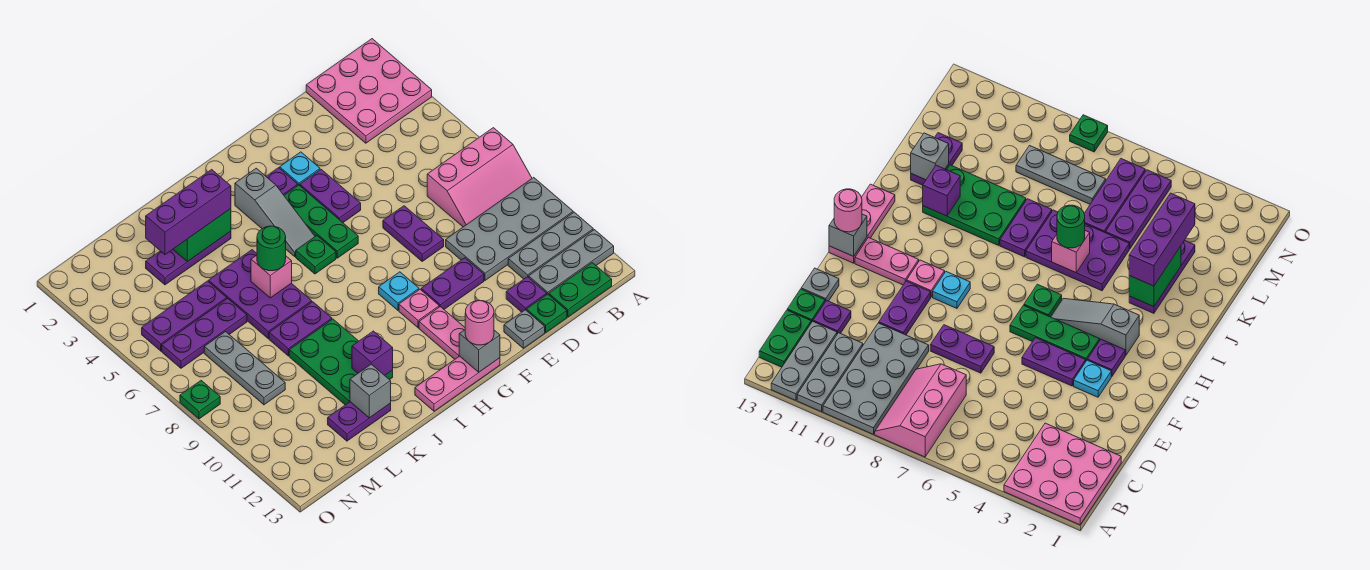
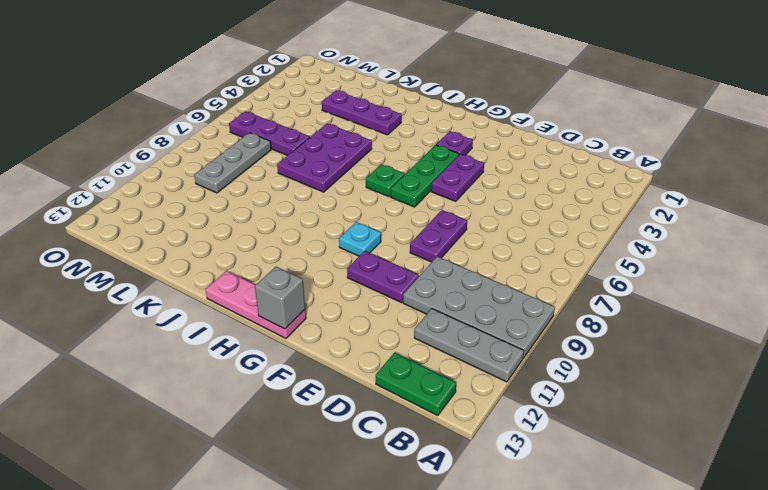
none -> pink plate A1:C3 level 1
none -> pink slope A7:C8 level 1 top 7
none -> grey plate A12:C12 level 1
none -> purple plate D12 level 1

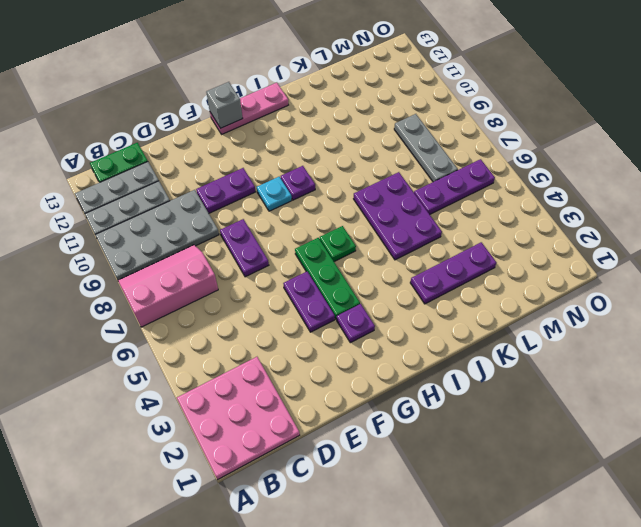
purple plate H9 level 1 -> purple plate D12 level 1
none -> green plate D13 level 1
none -> grey plate E13 level 1
none -> cyan plate F3 level 1
none -> pink plate G10 level 1

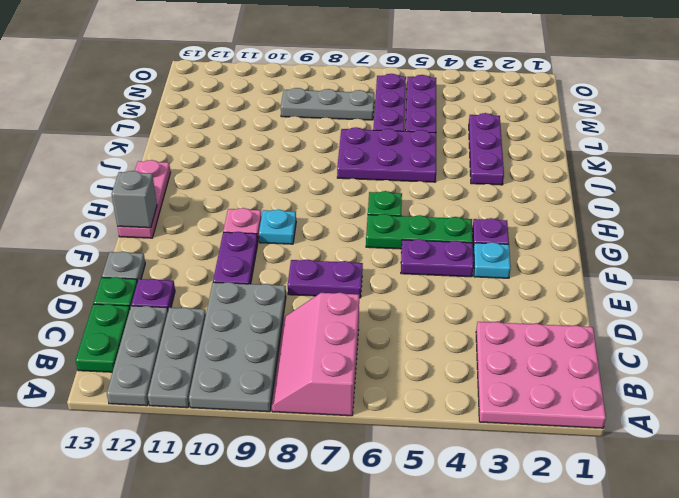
none -> pink plate G11:G12 level 1
none -> grey slope H3:H5 level 1 top 3
none -> purple plate J8:K8 level 1
none -> green plate J9:K11 level 1

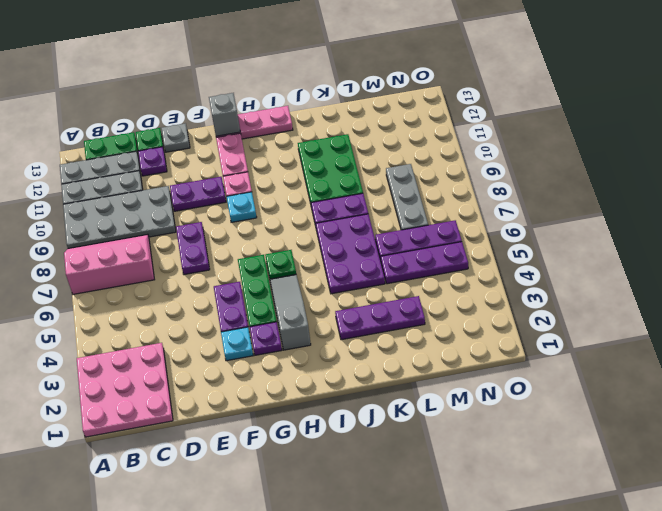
none -> purple plate K12:L12 level 1
none -> green plate O8 level 1
none -> green brick J3:K3 level 2
none -> pink brick J6 level 2

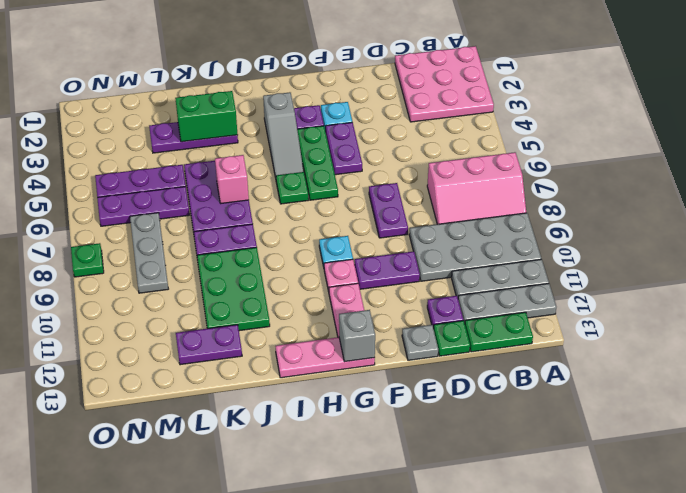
none -> purple brick J11 level 2
none -> grey brick K12 level 2
none -> pink round brick G13 level 3
none -> purple brick J3:L3 level 3

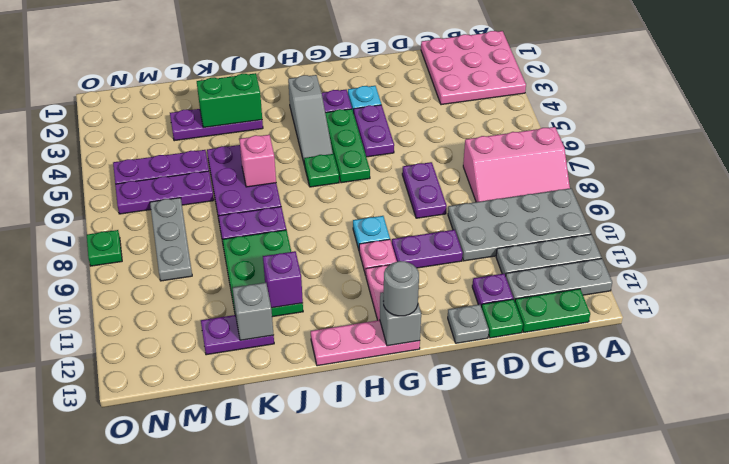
grey round brick G13 level 3 -> pink round brick G13 level 3
none -> purple brick J3:L3 level 3
none -> green round brick J6 level 3

